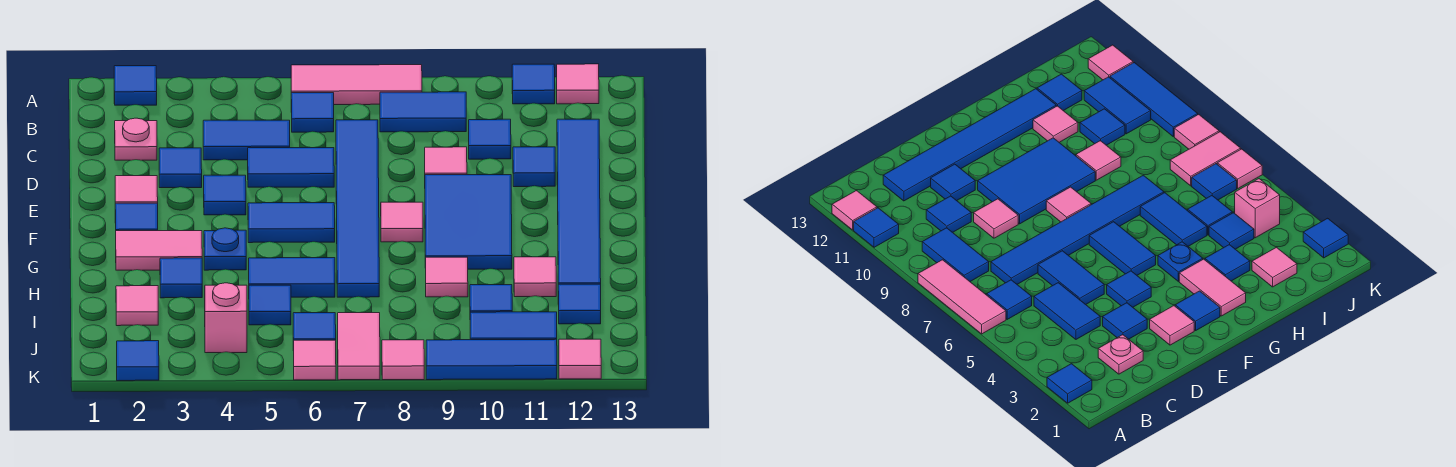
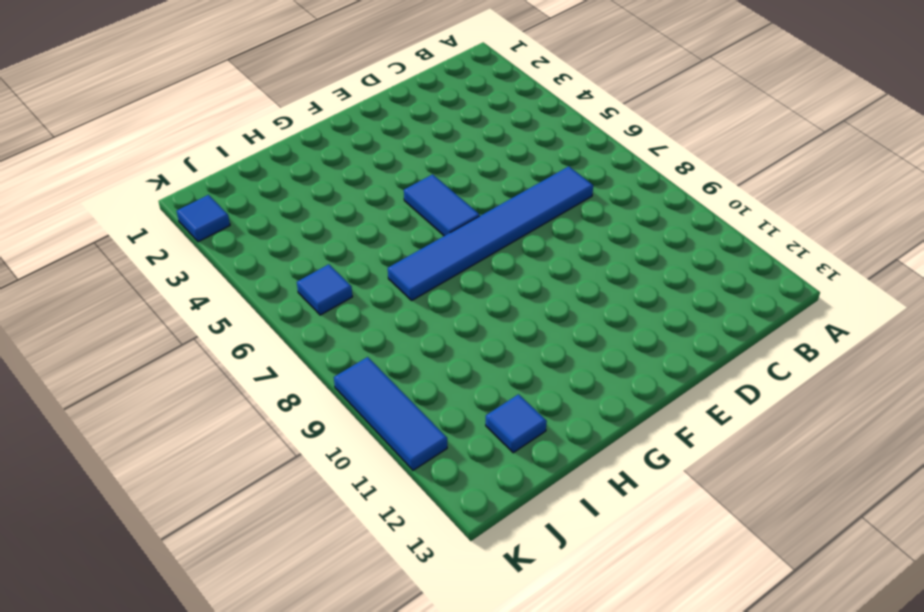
none -> blue tile A2 level 1
none -> pink tile A6:A8 level 1
none -> blue tile A11 level 1
none -> pink tile A12 level 1

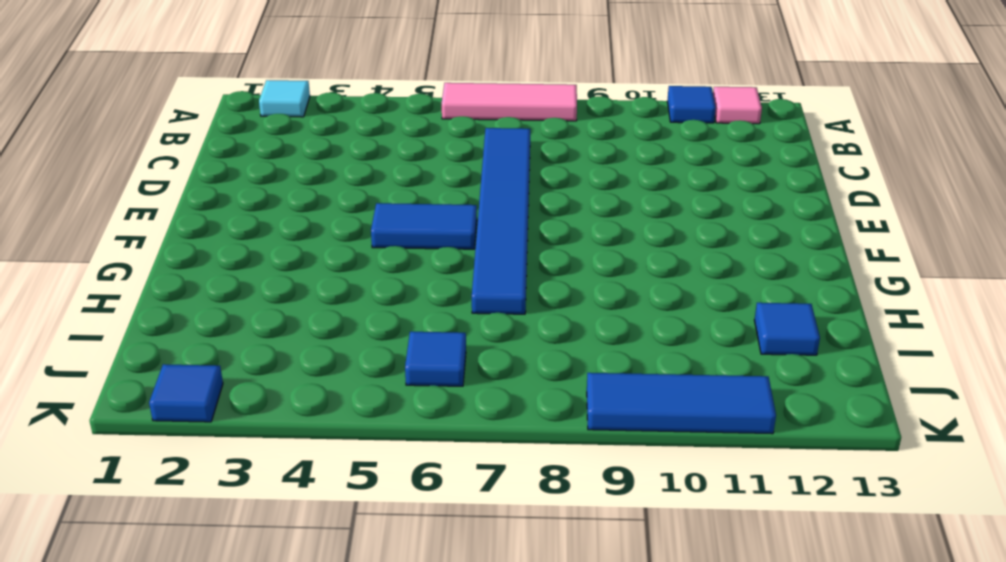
cyan tile A2 level 1 -> blue tile A2 level 1
none -> blue tile B6 level 1
none -> blue tile B8:B9 level 1
none -> pink plate C2 level 1
none -> blue tile C4:C5 level 1

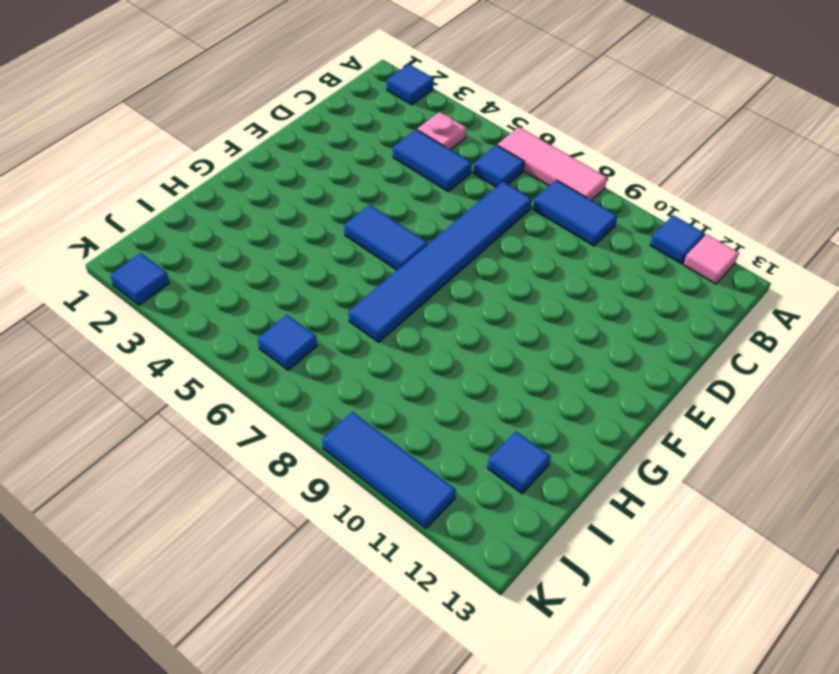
pink plate B4 level 1 -> pink plate C2 level 1
none -> blue tile C10 level 1
none -> blue tile C12:H12 level 1
none -> blue tile D3 level 1
none -> blue tile D5:D6 level 1

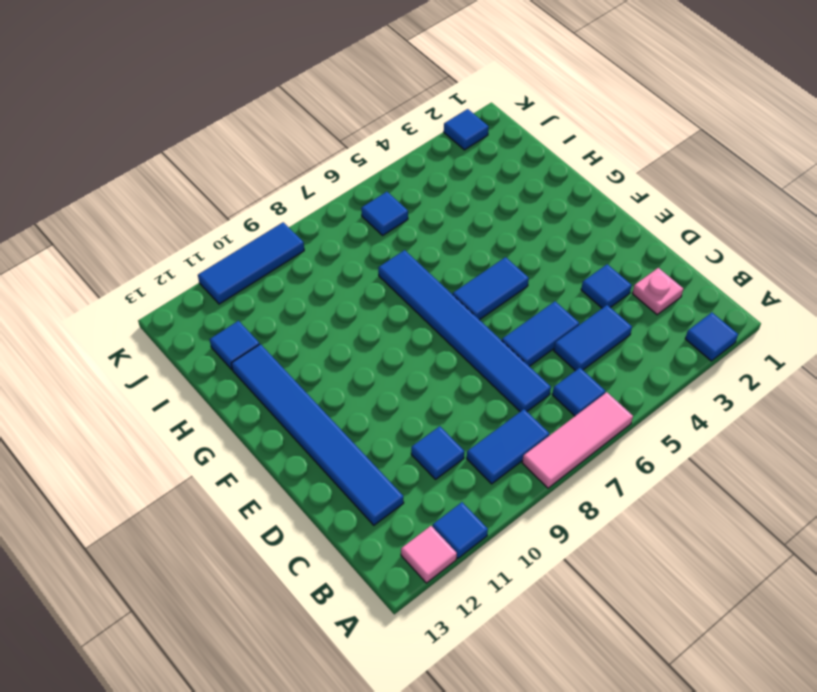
none -> pink tile D9 level 1
none -> blue tile D11 level 1
none -> pink tile E2 level 1
none -> blue tile E4 level 1

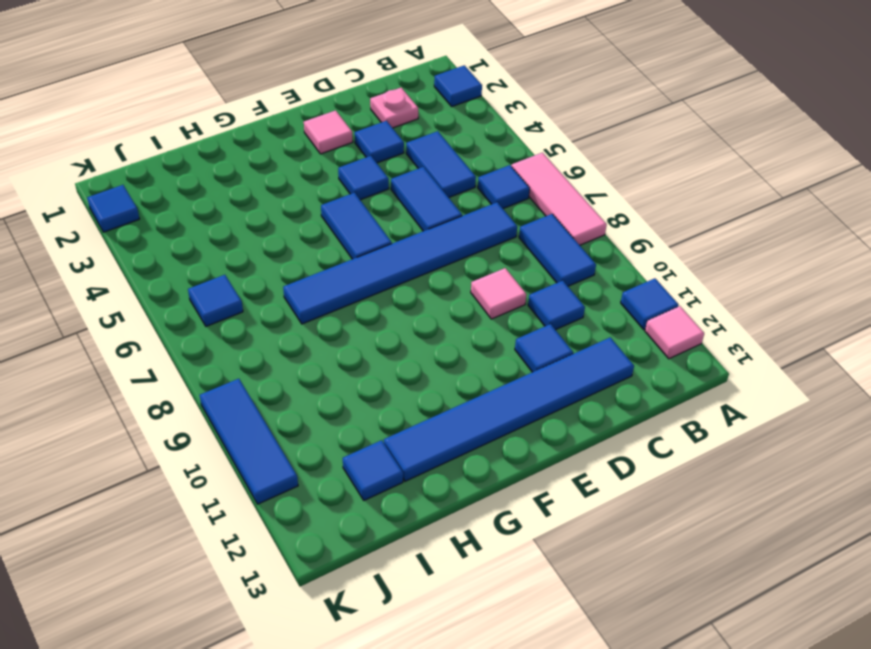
none -> blue tile E9:G10 level 1
none -> blue tile F2 level 1
none -> pink tile F8 level 1
none -> pink tile G2:G3 level 1

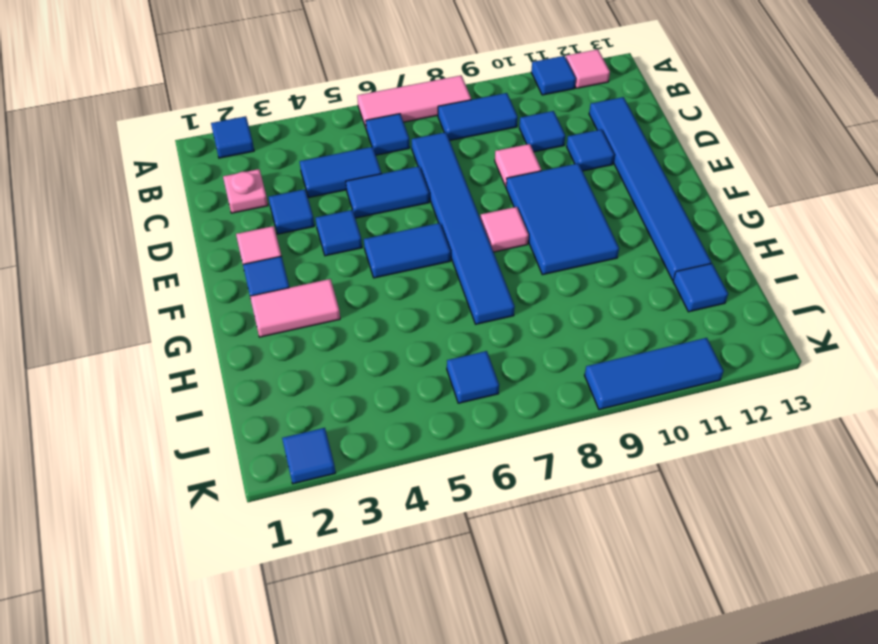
none -> blue plate G4 level 1
none -> blue tile H3 level 1
none -> blue tile H5:H6 level 1
none -> pink tile H9 level 1

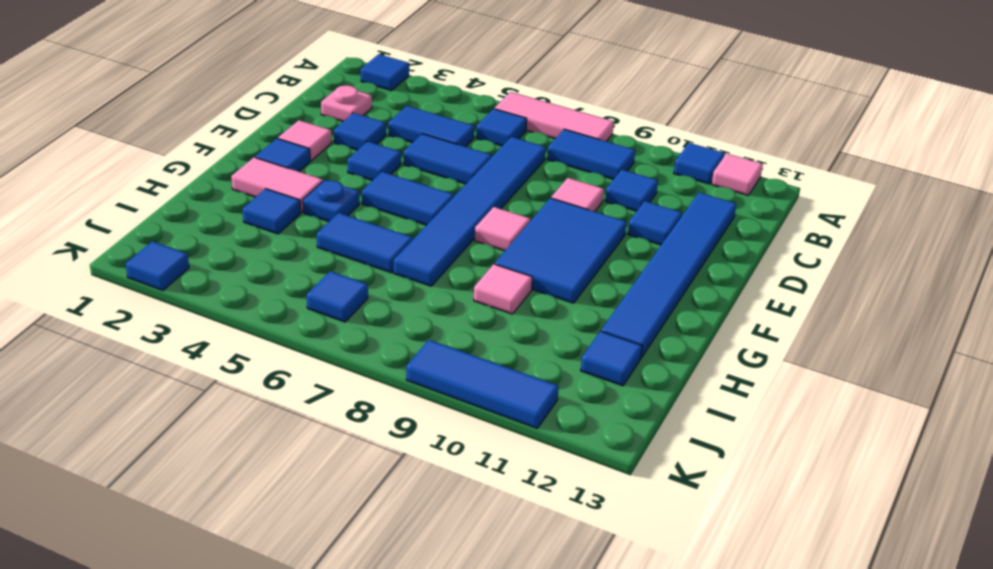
none -> pink tile H11 level 1
none -> pink tile I2 level 1
none -> blue tile I4 level 1
none -> blue tile I5 level 1

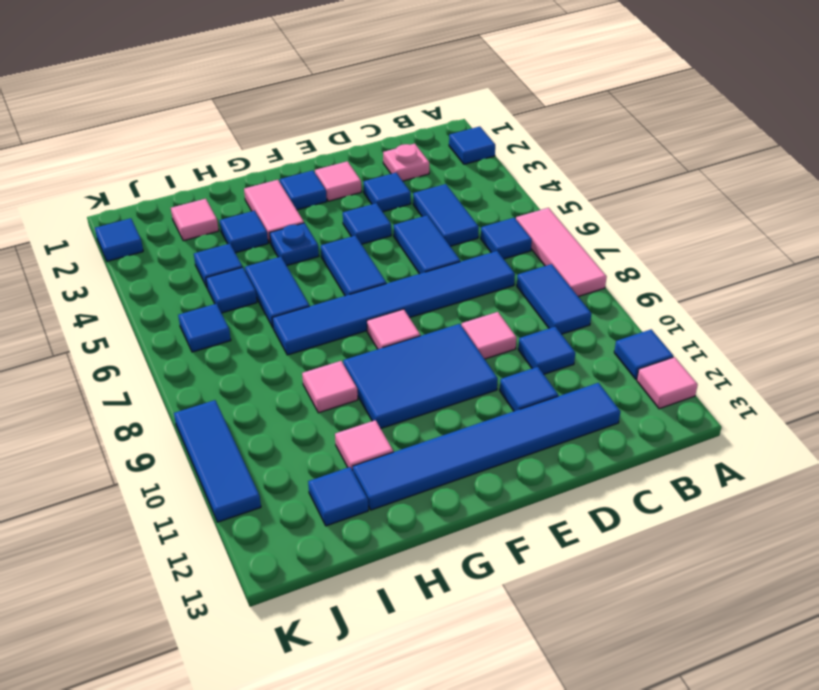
none -> blue tile I10 level 1
none -> pink brick J4 level 1
none -> pink tile J7:K7 level 1
none -> blue tile J10:J11 level 1

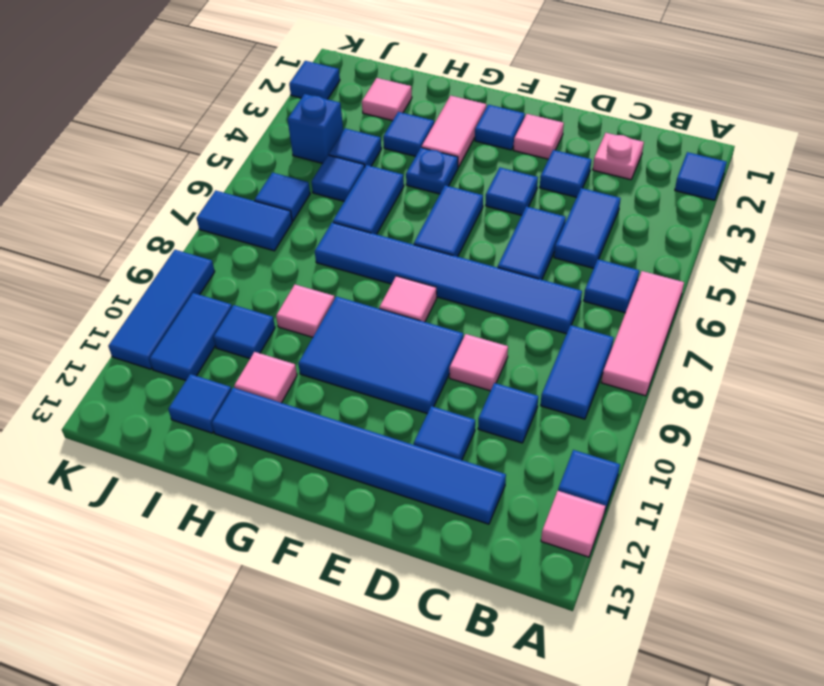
blue brick J4 level 1 -> pink brick J4 level 1
blue tile J7:K7 level 1 -> pink tile J7:K7 level 1
none -> pink tile K6 level 1
none -> pink tile K8 level 1
none -> pink tile K12 level 1

